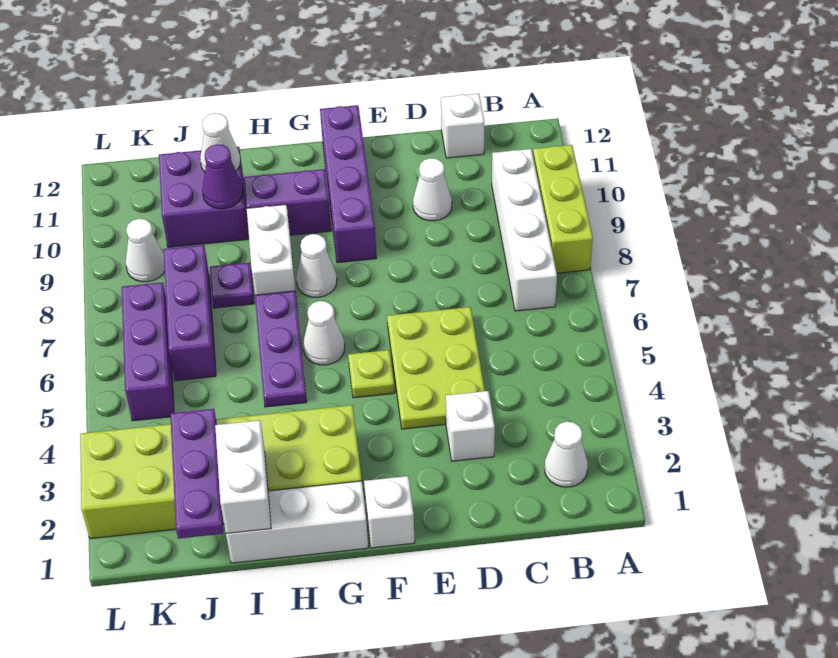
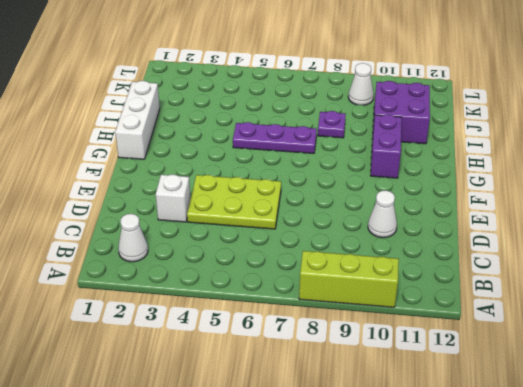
none -> white brick B7:B10 level 1
none -> white brick C12 level 1
none -> white brick F1 level 1

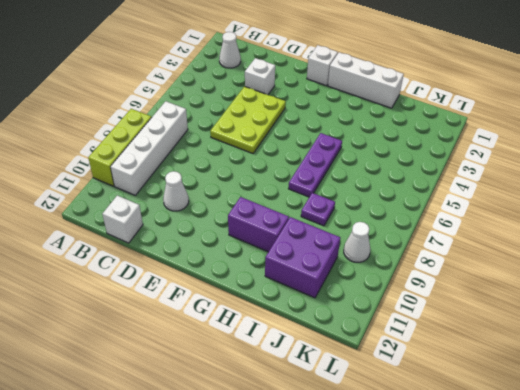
none -> lime plate F5 level 1
none -> purple brick F9:F12 level 1
none -> lime brick G2:L3 level 1

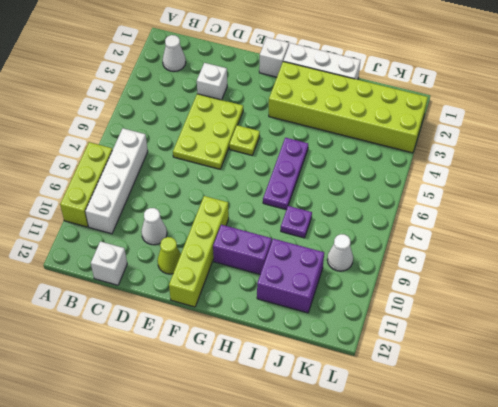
lime cone E11 level 1 -> none
lime brick F9:F12 level 1 -> purple brick F9:F12 level 1
none -> white cone G6 level 1
none -> white cone G8 level 1
none -> white brick H8:H9 level 1

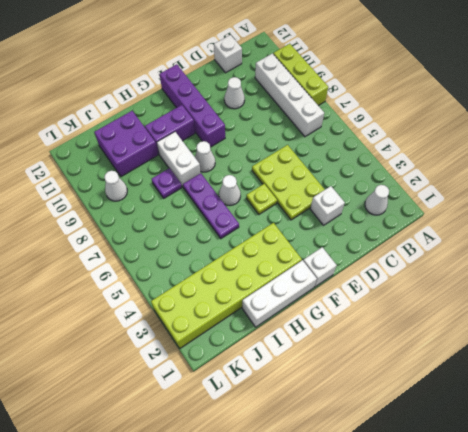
none -> purple brick J6:J8 level 1
none -> purple brick K5:K7 level 1
none -> white brick I1:I2 level 2

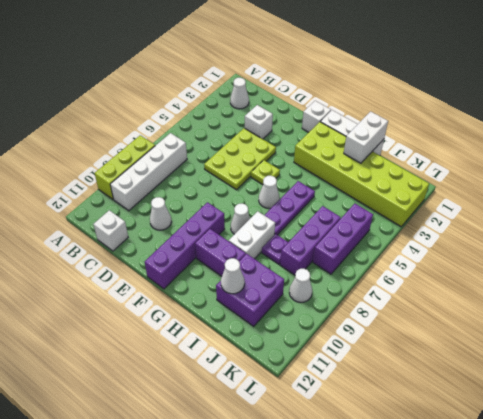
none -> purple cone I10 level 2
none -> purple plate J1:J3 level 2

